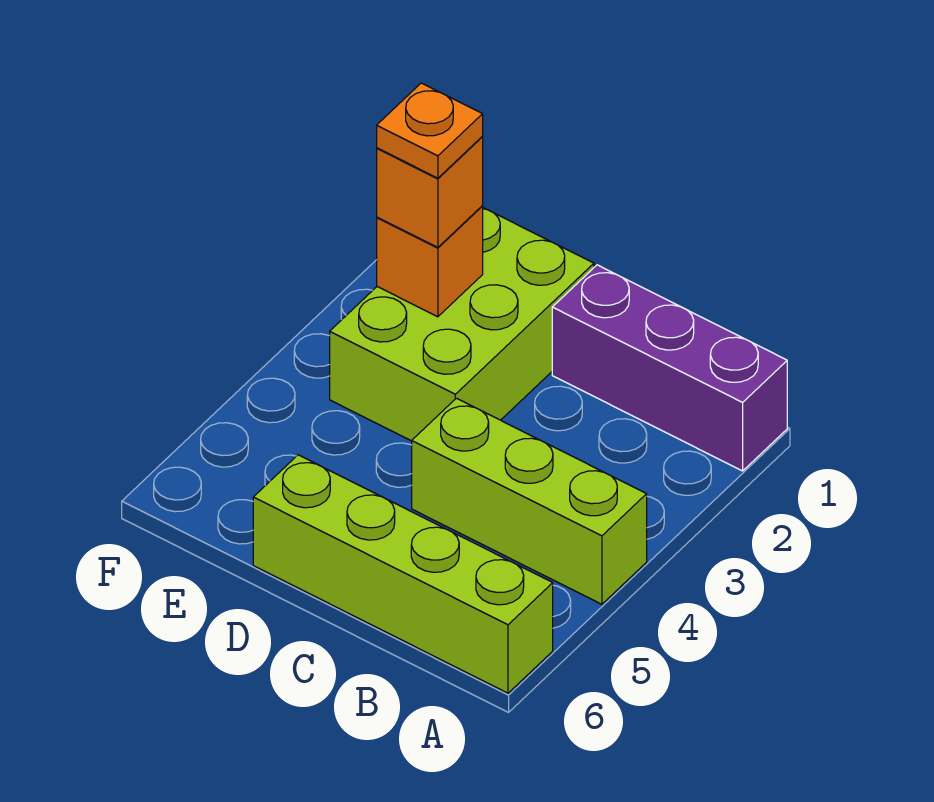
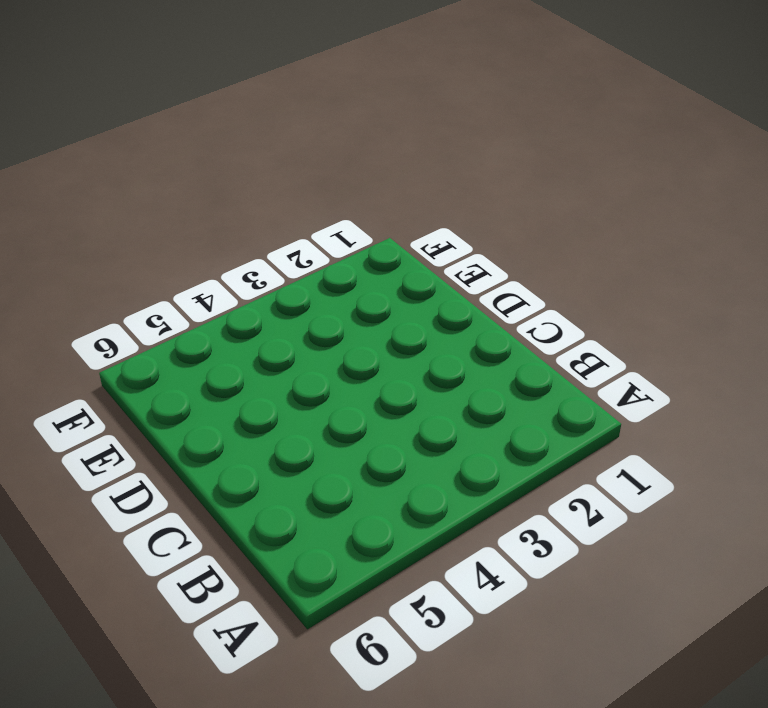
none -> purple brick A1:C1 level 1
none -> lime brick A4:C4 level 1

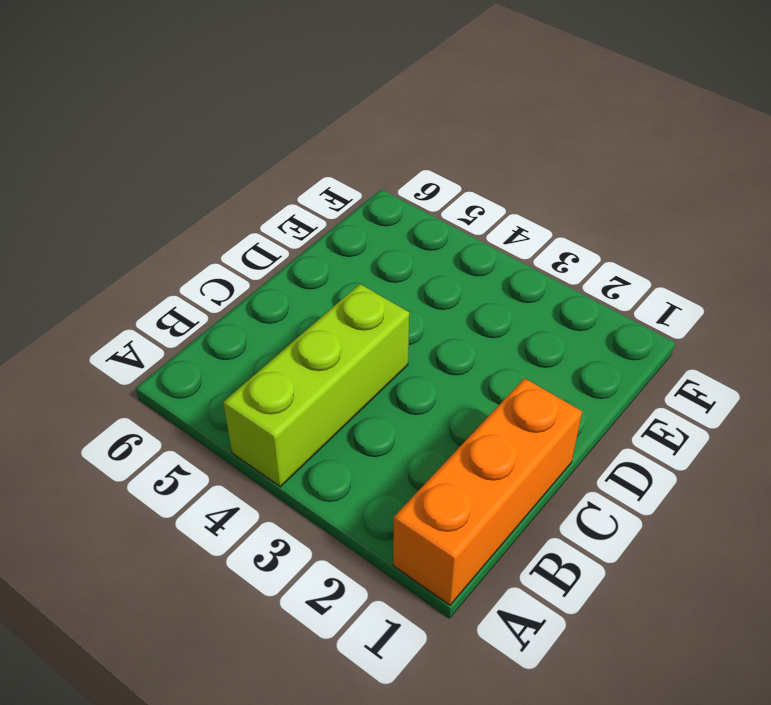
orange brick A1:C1 level 1 -> purple brick A1:C1 level 1
none -> lime brick A6:D6 level 1
none -> lime brick D1:E3 level 1

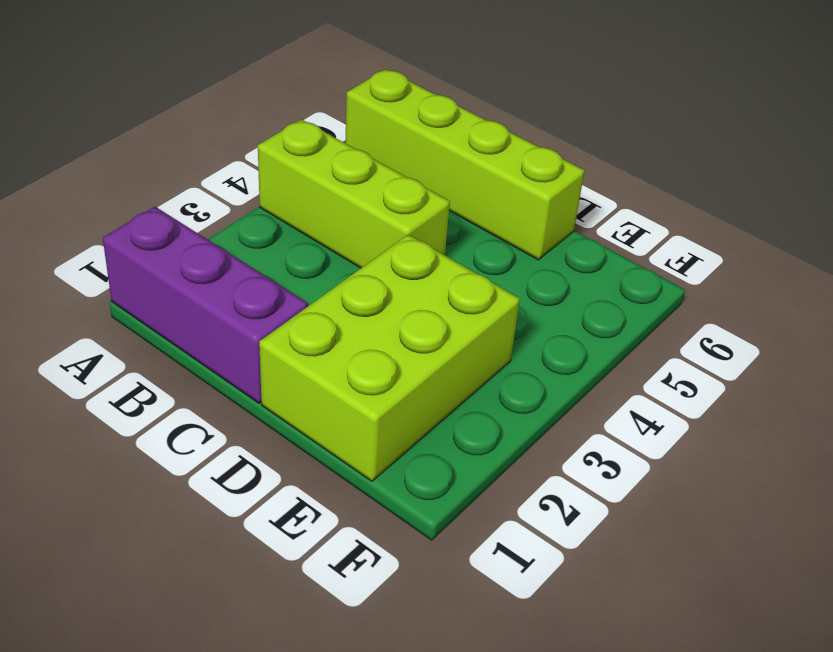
none -> orange brick E2 level 2
none -> orange brick E2 level 3

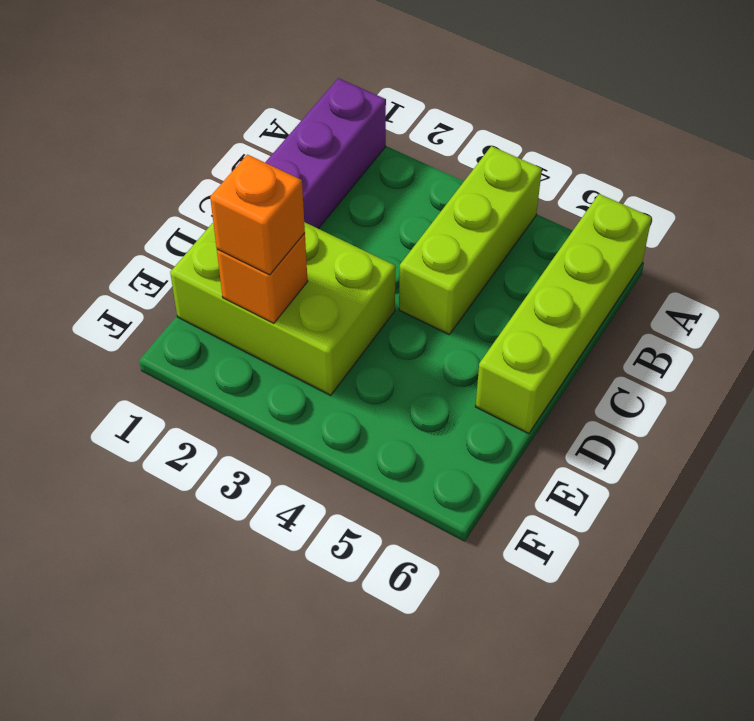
none -> orange plate E2 level 4

